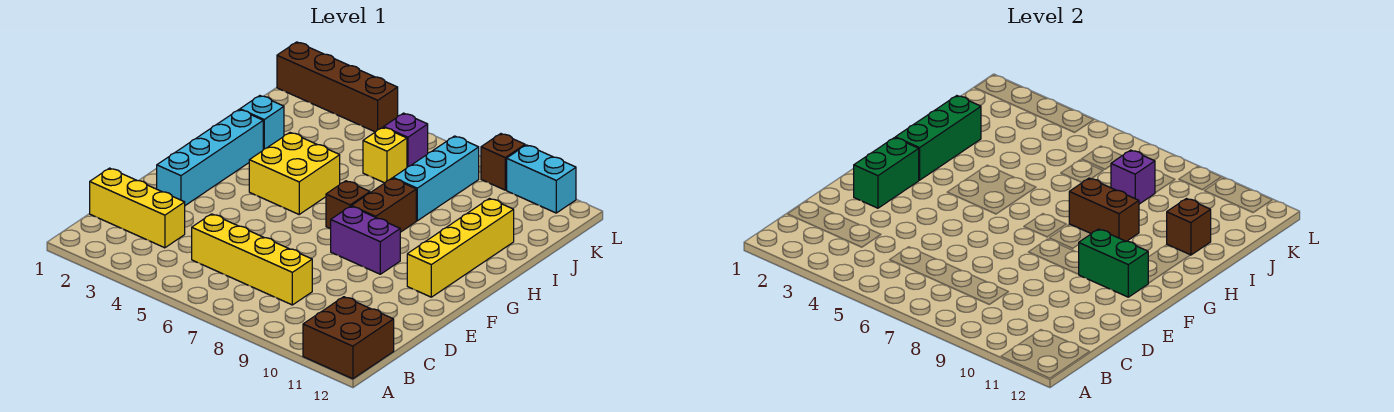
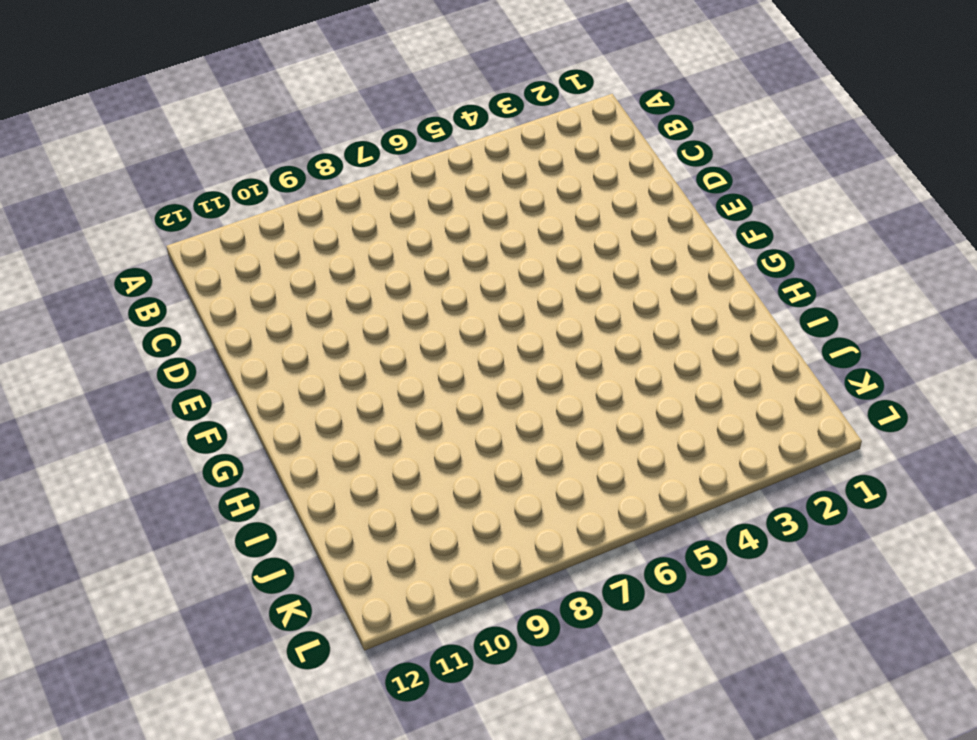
none -> brown brick A11:B12 level 1
none -> yellow brick C1:C3 level 1
none -> yellow brick C5:C8 level 1

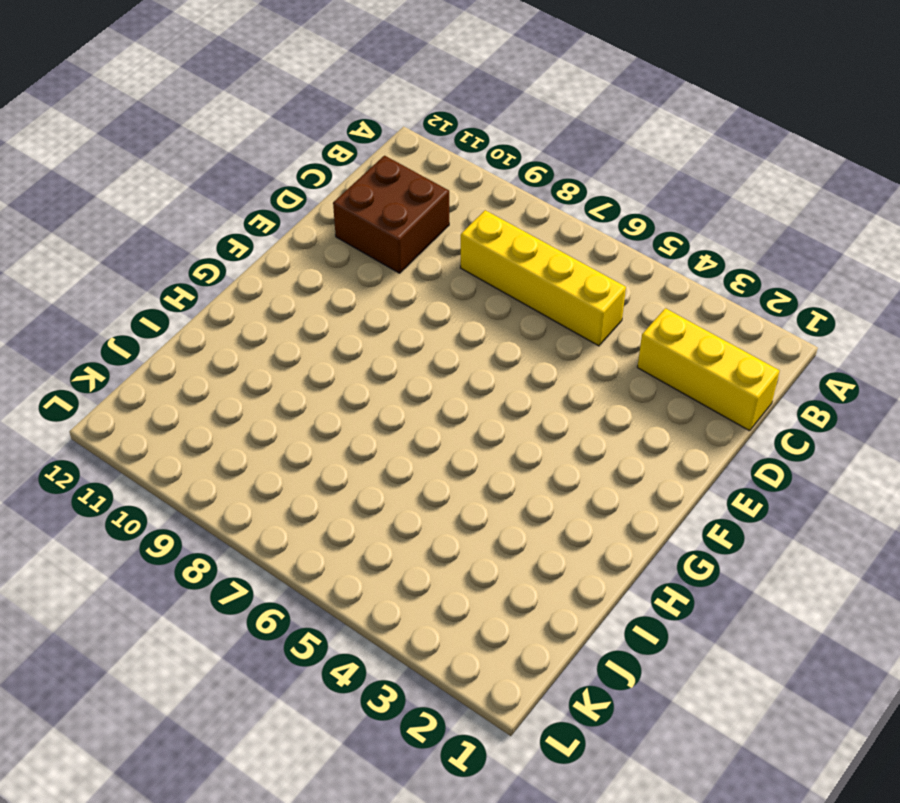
brown brick C10:D11 level 1 -> brown brick A11:B12 level 1
none -> cyan brick E2:H2 level 1
none -> purple brick F8:F9 level 1
none -> yellow brick F11:I11 level 1

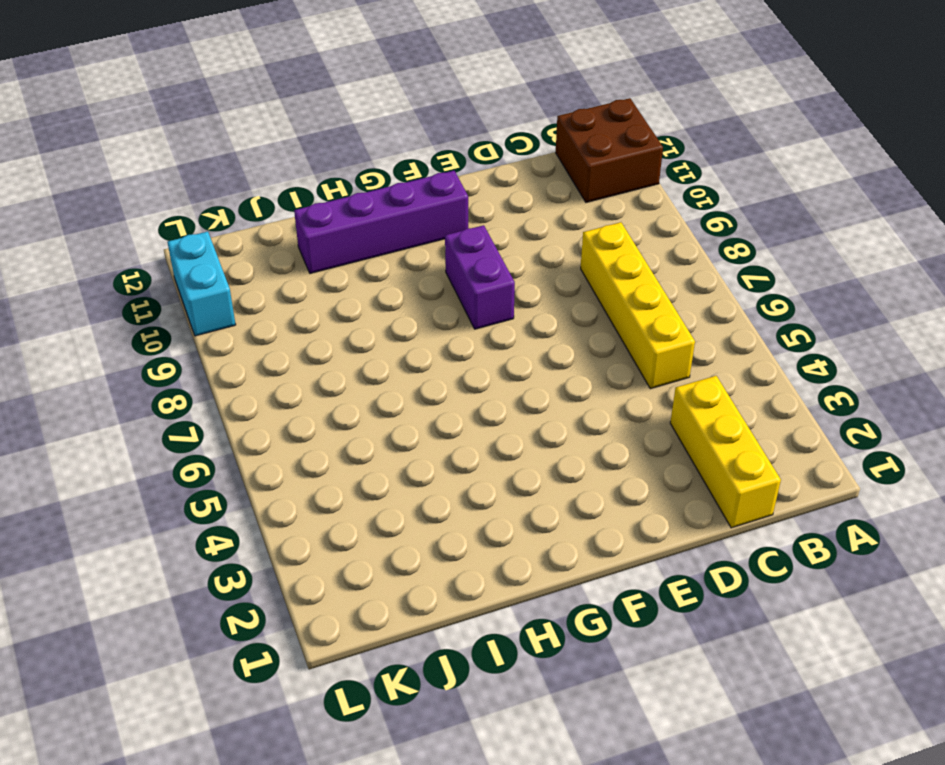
purple brick F11:I11 level 1 -> yellow brick F11:I11 level 1
none -> cyan brick E2:H2 level 1
none -> yellow brick G4:H5 level 1
none -> brown brick G7 level 1

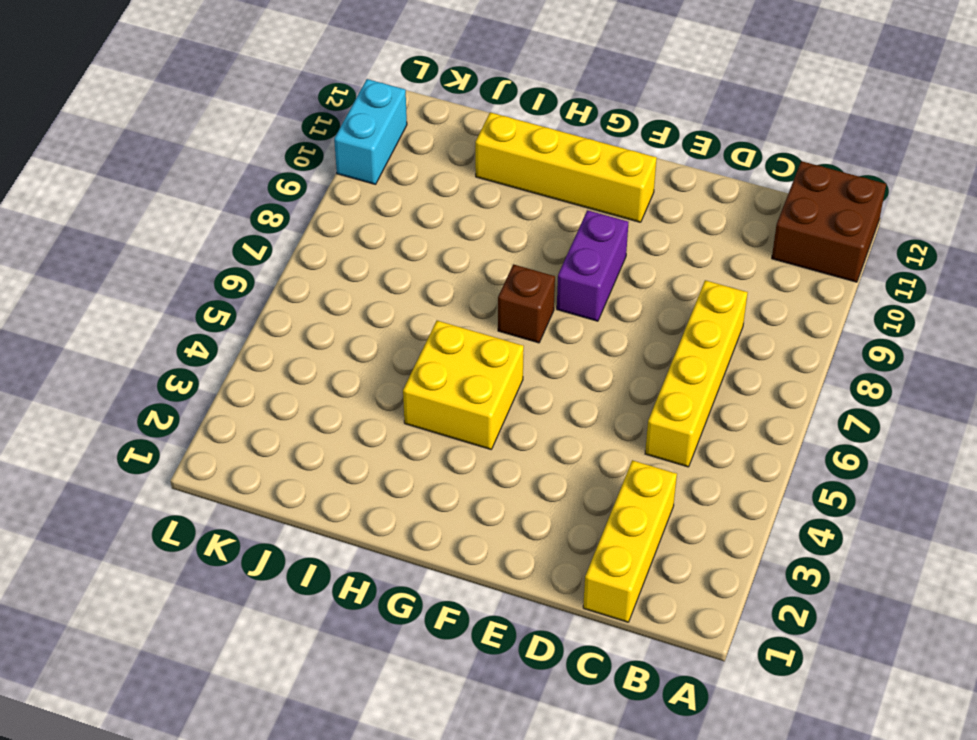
none -> cyan brick E2:H2 level 1
none -> brown brick G8:H8 level 1
none -> cyan brick I2 level 1

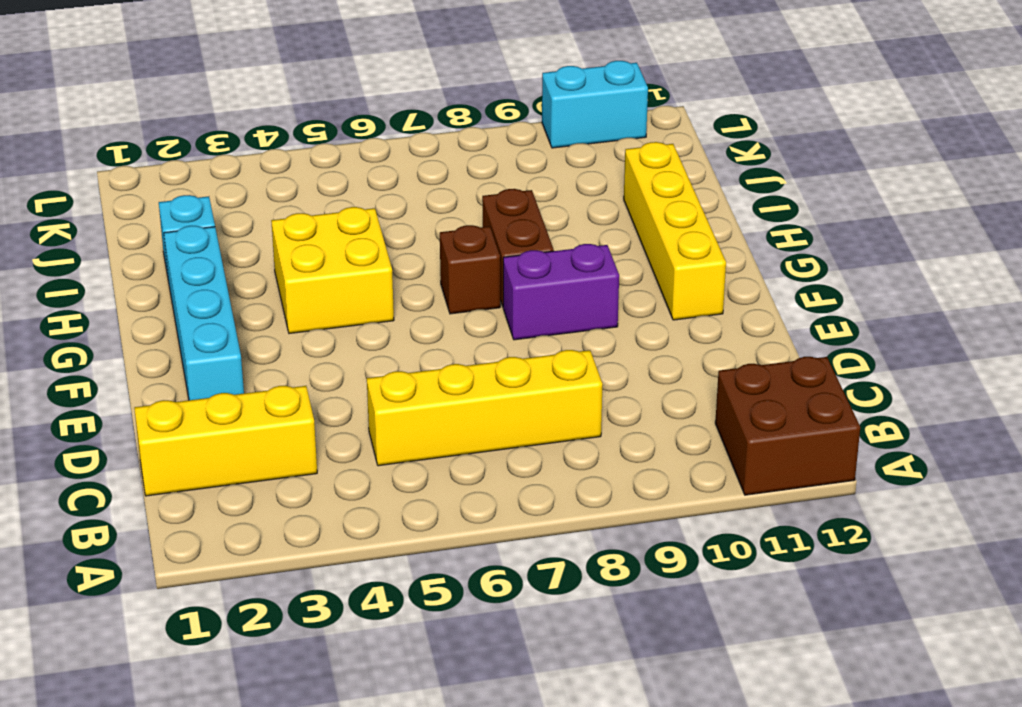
none -> cyan brick I8:K8 level 1
none -> yellow brick J6 level 1
none -> purple brick K6 level 1

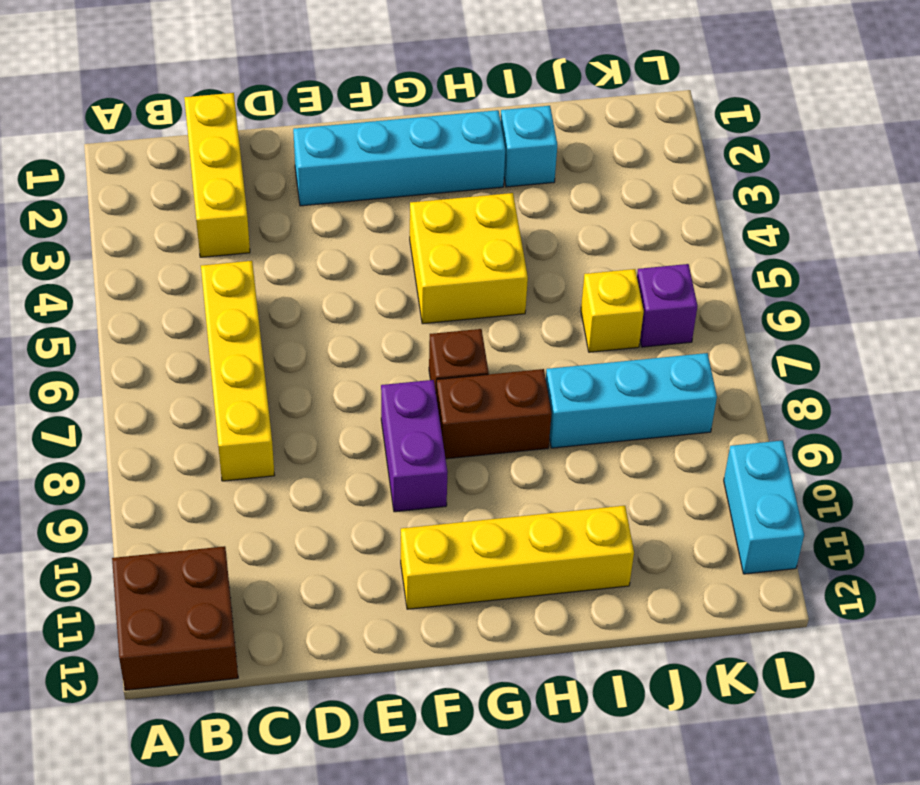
none -> brown brick L1:L4 level 1
none -> brown brick L9 level 1
none -> green brick E2:F2 level 2

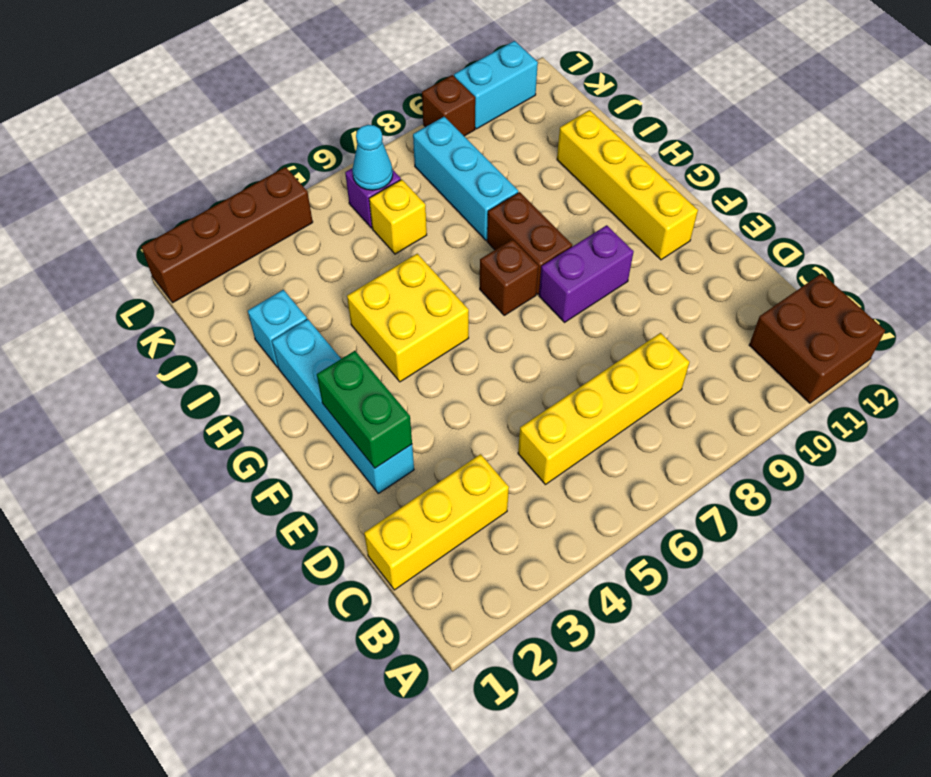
cyan cone K6 level 2 -> none
none -> green brick F10:F11 level 2
none -> green brick G2:I2 level 2
none -> brown brick H8:H9 level 2

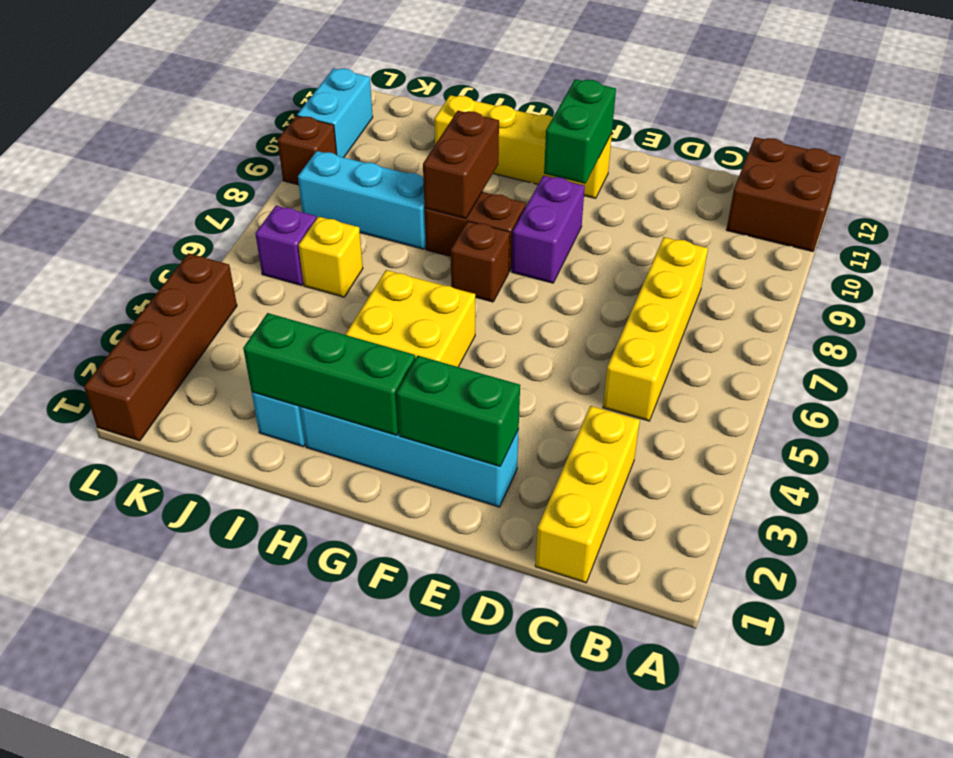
none -> brown brick I11 level 2
none -> purple brick J8 level 2

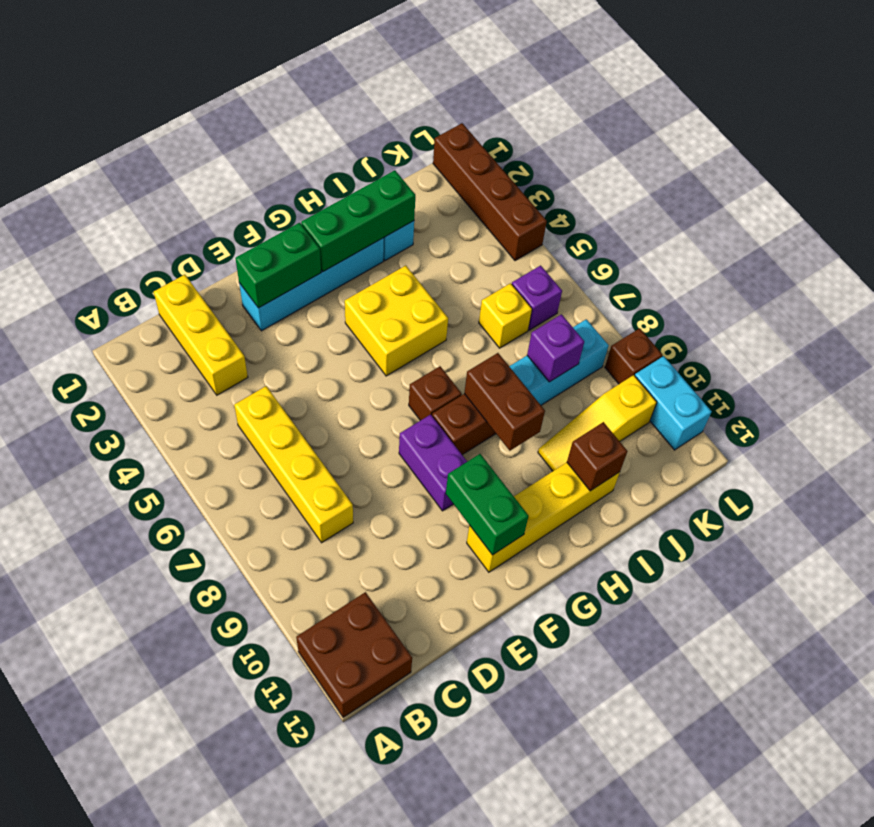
yellow slope I10:K10 level 1 top K -> none

